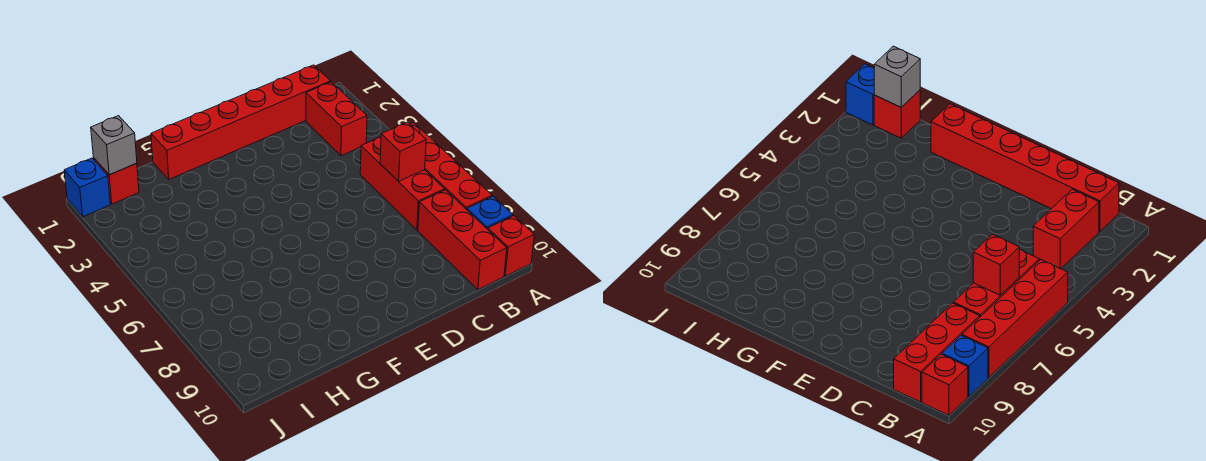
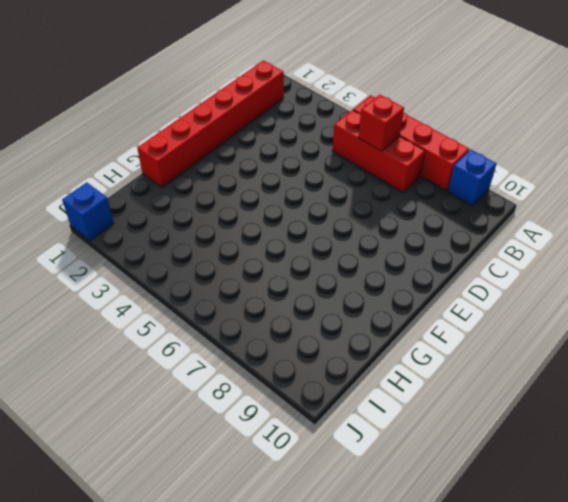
none -> red brick A10 level 1
none -> red brick B2:B3 level 1

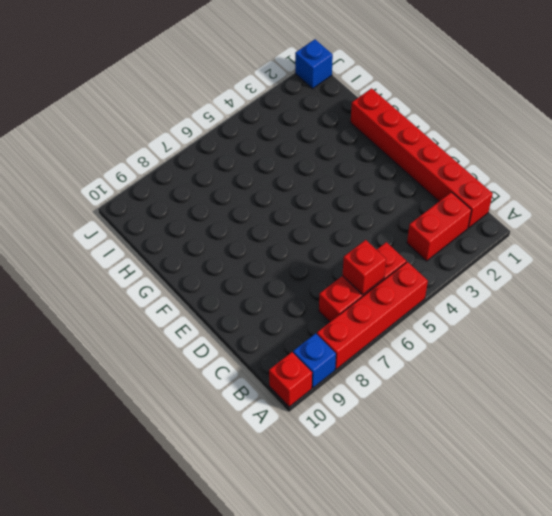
none -> red brick B8:B10 level 1
none -> red brick I1 level 1

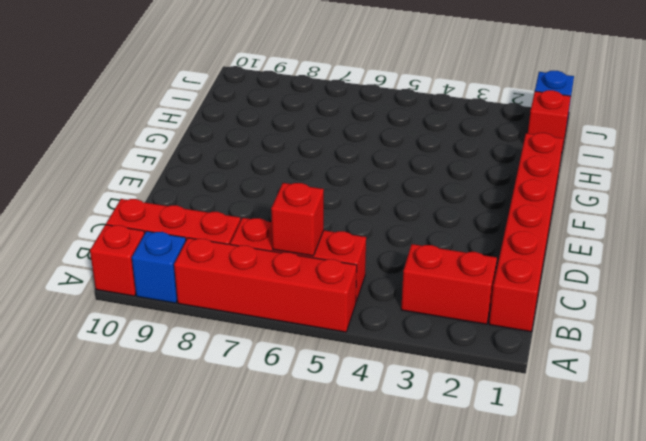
none -> grey brick I1 level 2

